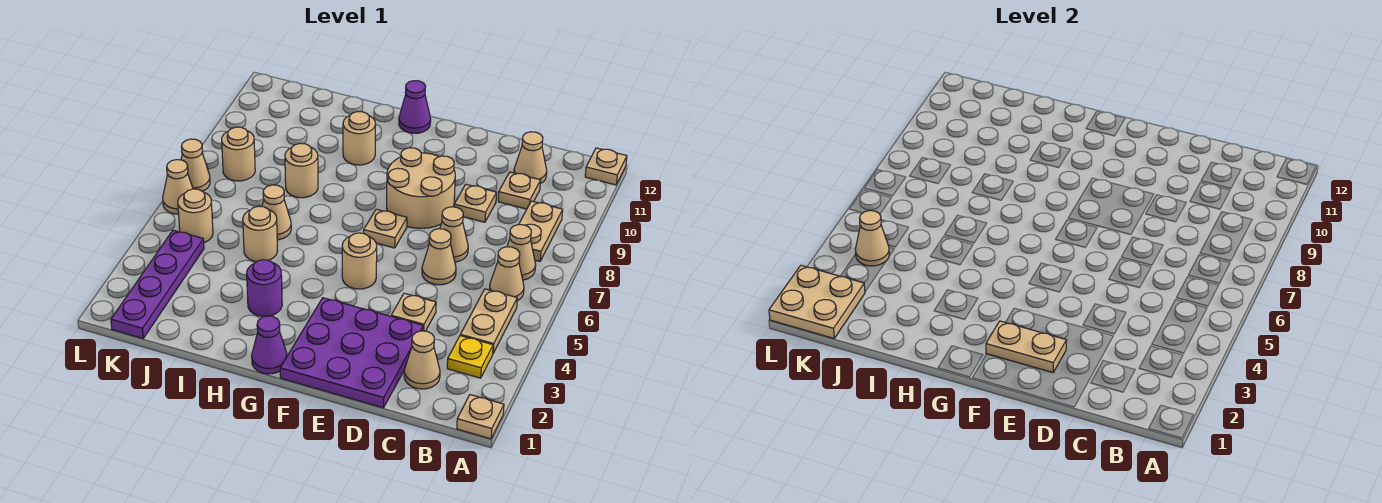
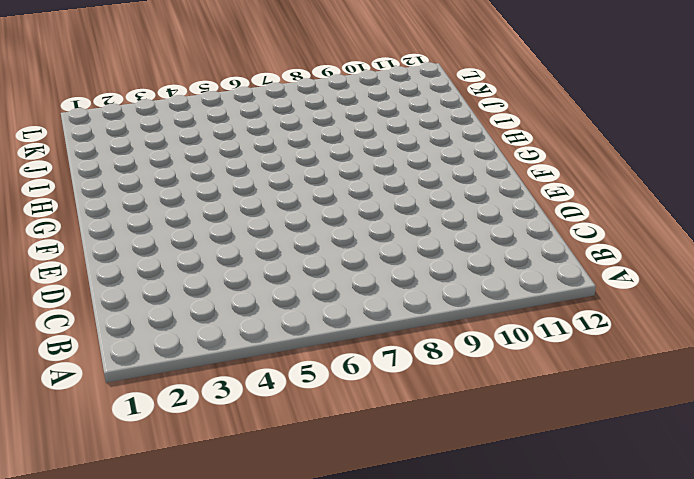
none -> tan plate A1 level 1
none -> tan plate A12 level 1
none -> yellow plate B3 level 1
none -> tan plate B4:B5 level 1

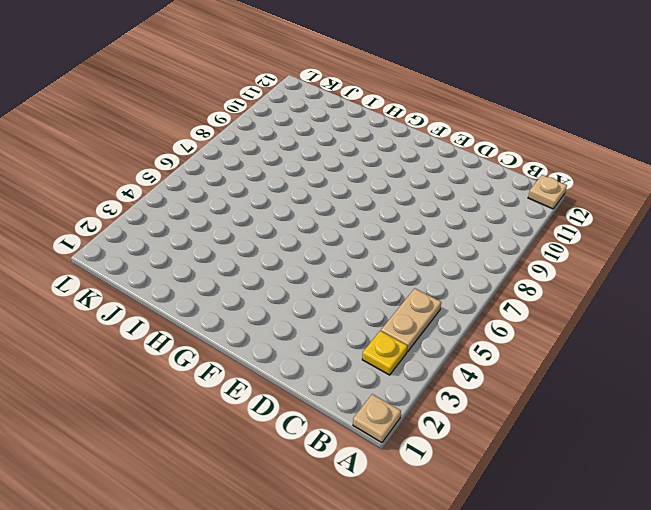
none -> tan cone B6 level 1
none -> tan cone B7 level 1
none -> tan plate B8:B9 level 1
none -> tan cone C2 level 1

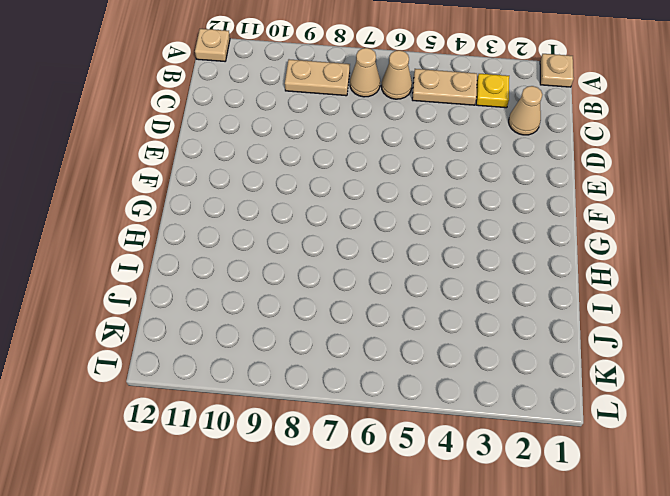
none -> tan plate C10 level 1
none -> tan cone C11 level 1
none -> purple plate D1:F3 level 1
none -> tan plate D4 level 1

